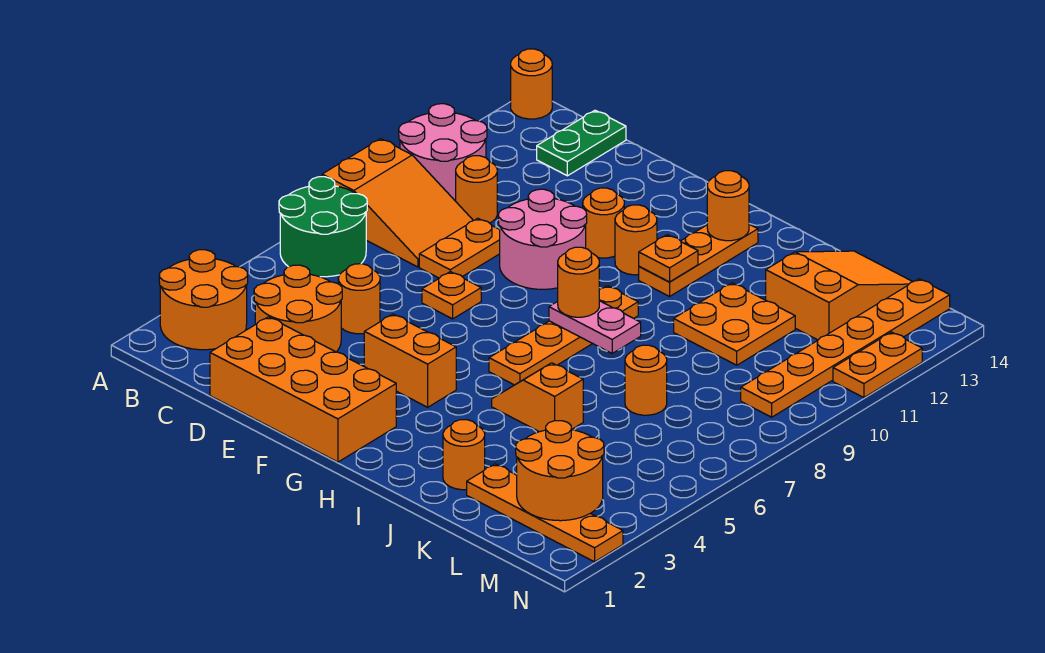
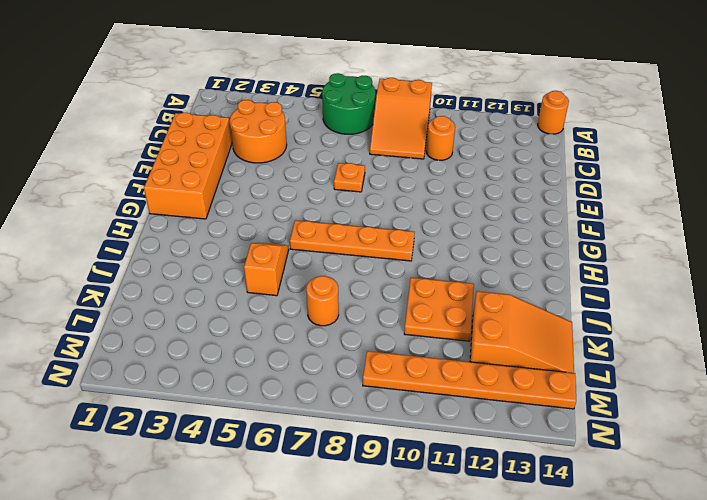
none -> orange round brick A2:B3 level 1
none -> pink round brick A10:B11 level 1
none -> green plate C13:C14 level 1
none -> orange round brick D5 level 1

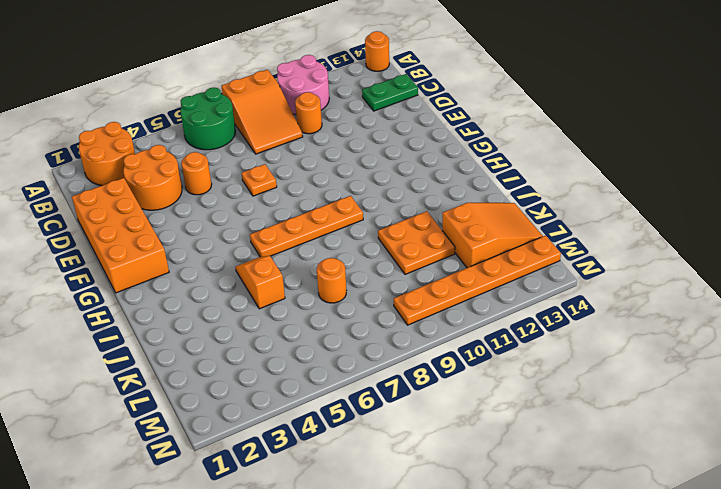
none -> orange plate D8:D9 level 1
none -> pink round brick E9:F10 level 1
none -> orange brick F4:G4 level 1
none -> orange round brick F11 level 1

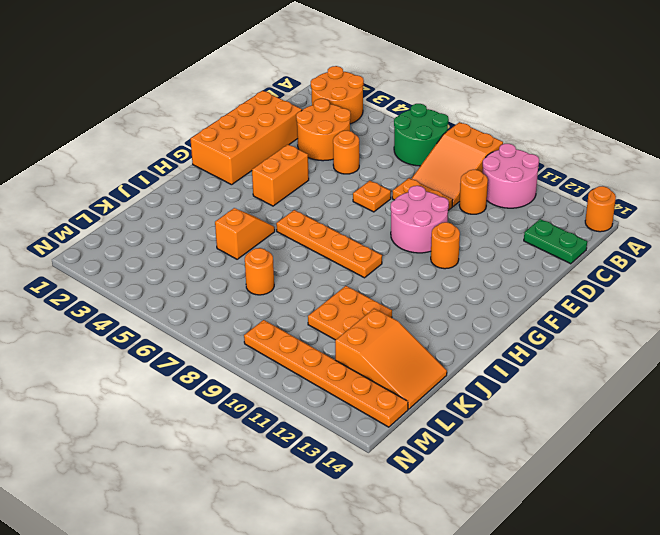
none -> orange round brick G11 level 1
none -> orange plate H11:H13 level 1
none -> orange round brick J2 level 1
none -> orange plate K2:N2 level 1

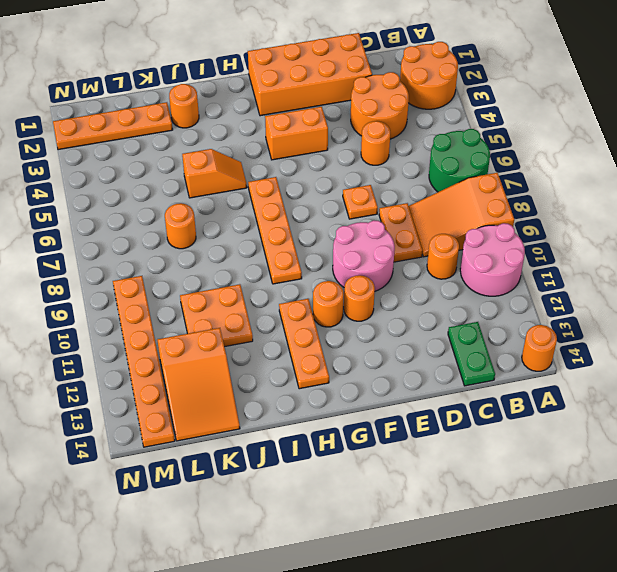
none -> orange plate N11:N12 level 1
none -> pink plate H8:I8 level 2
none -> orange plate H11 level 2
none -> orange round brick H13 level 2

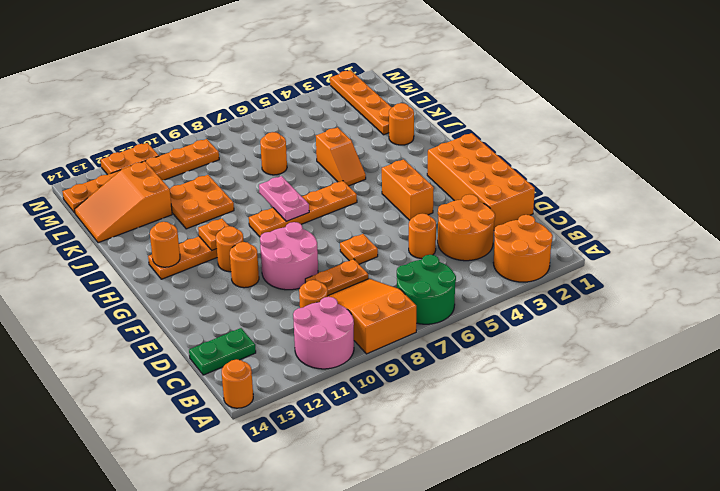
none -> orange round brick L2:M3 level 2
none -> orange round brick H8 level 3

